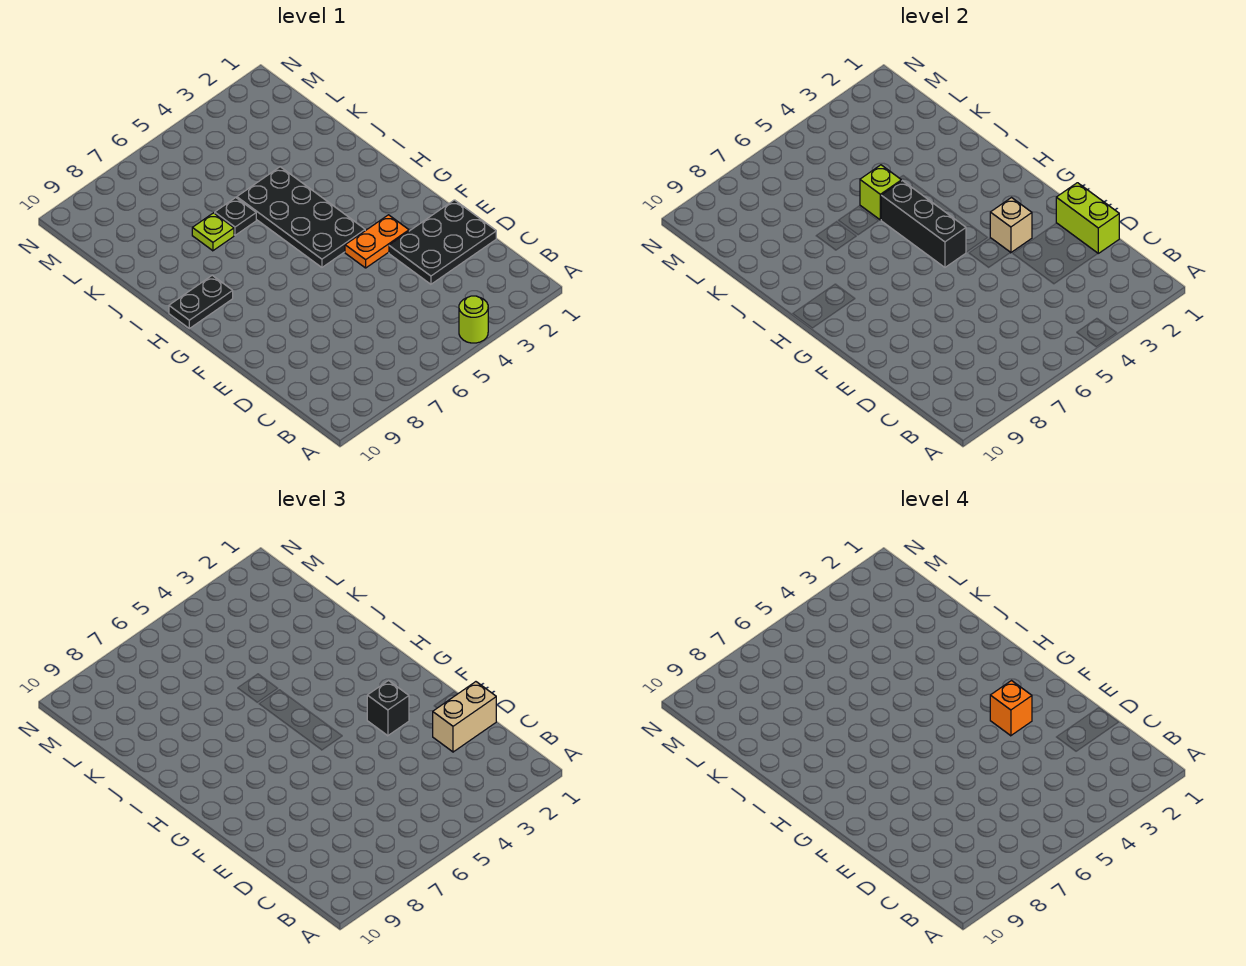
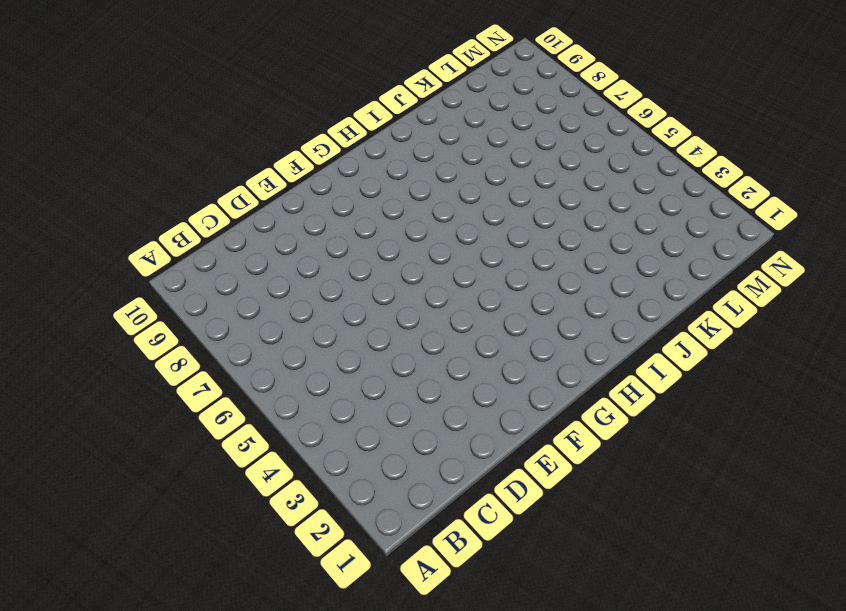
none -> lime round brick A4 level 1
none -> black plate D1:E3 level 1
none -> orange plate F3:F4 level 1

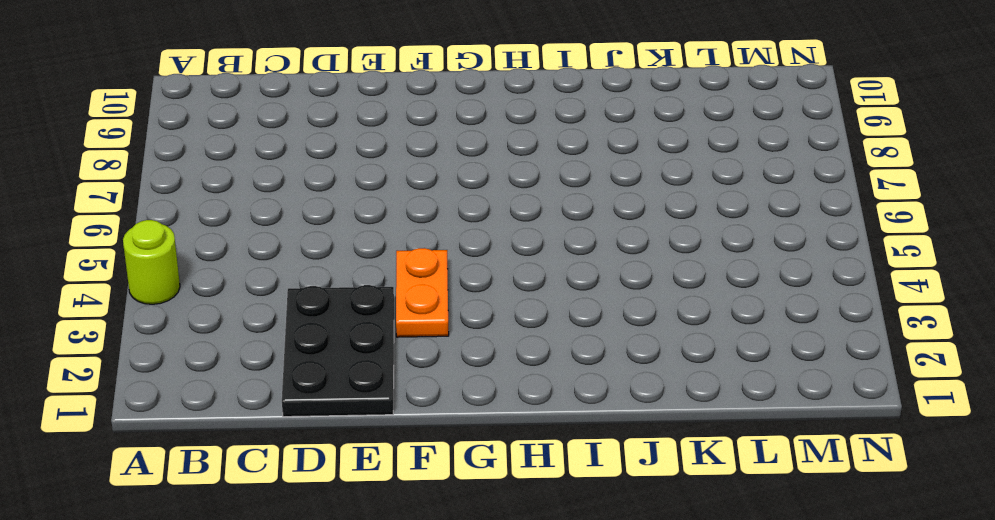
none -> black plate G4:J5 level 1
none -> black plate H9:H10 level 1
none -> black plate J6 level 1

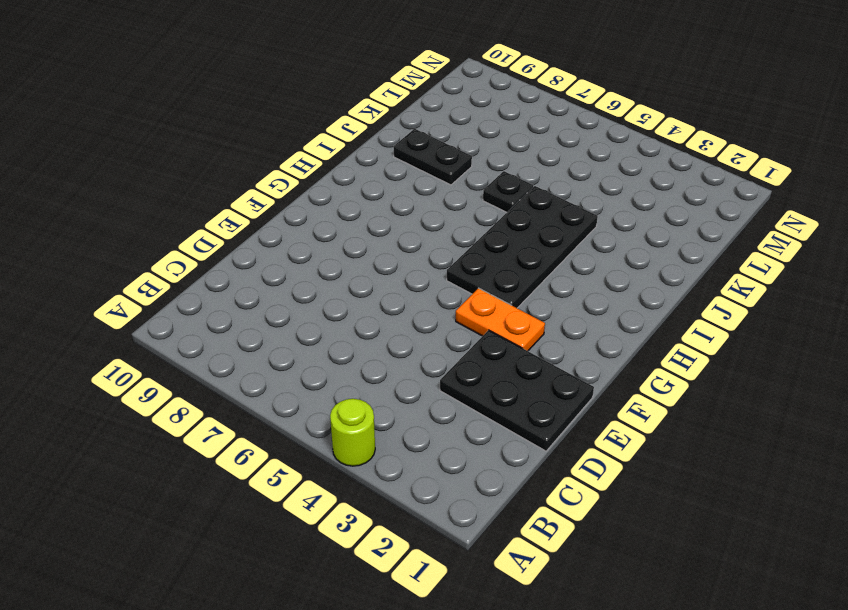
black plate J8:J9 level 1 -> black plate H9:H10 level 1
none -> lime plate J7 level 1
none -> lime brick D1:E1 level 2
none -> tan brick F3 level 2

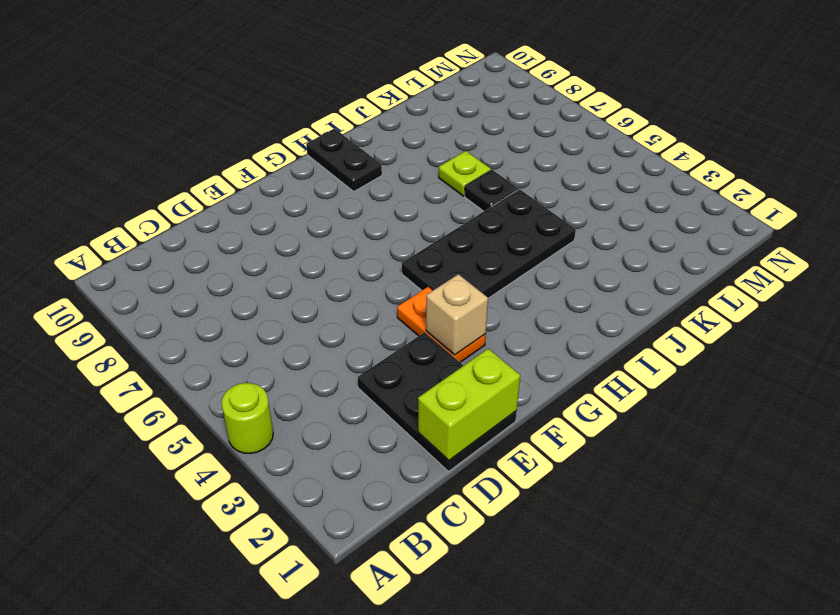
none -> black brick G5:I5 level 2
none -> lime brick J5 level 2
none -> tan brick D1:D2 level 3

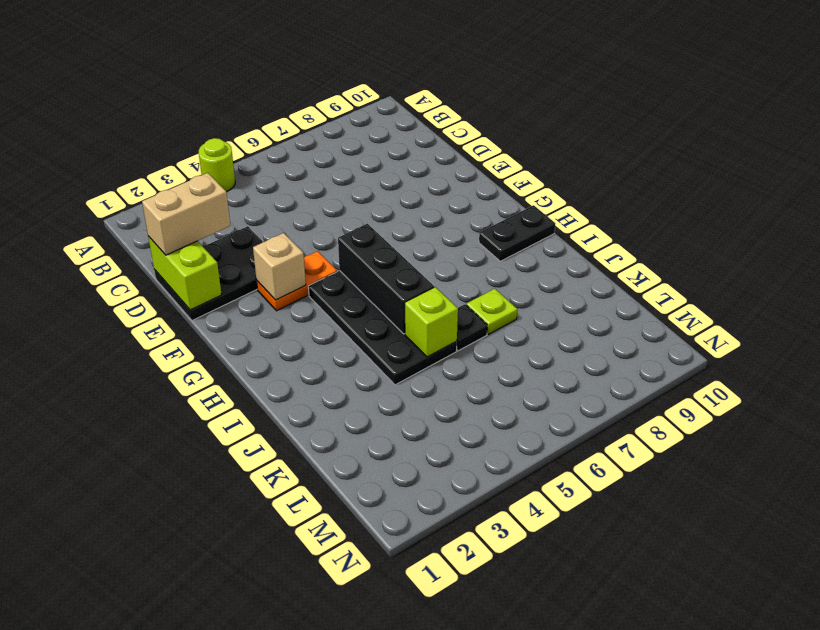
none -> black brick F3 level 3
none -> orange brick F3 level 4

